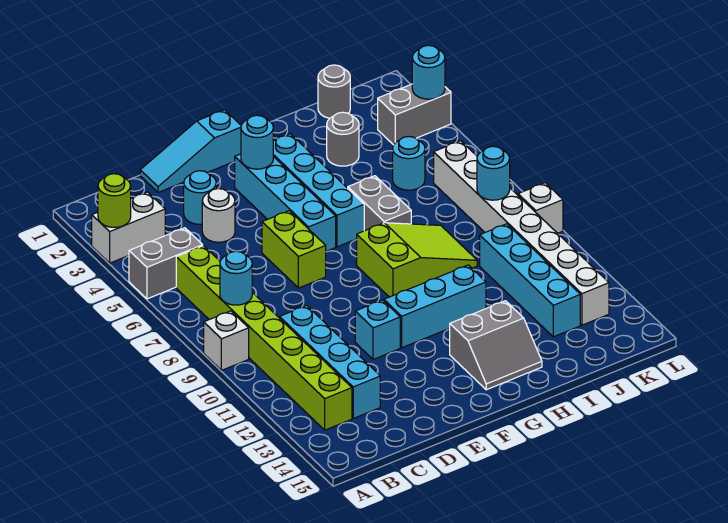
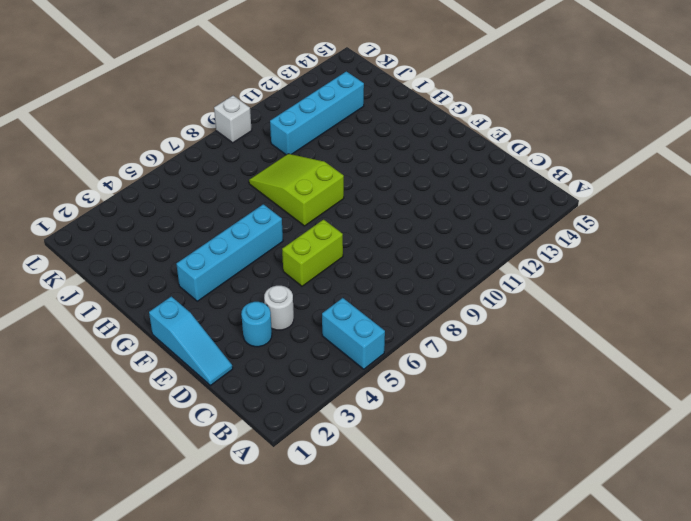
cyan brick A5:B5 level 1 -> grey brick A5:B5 level 1
none -> white brick A3:B3 level 1
none -> white brick A9 level 1
none -> lime brick B6:B13 level 1

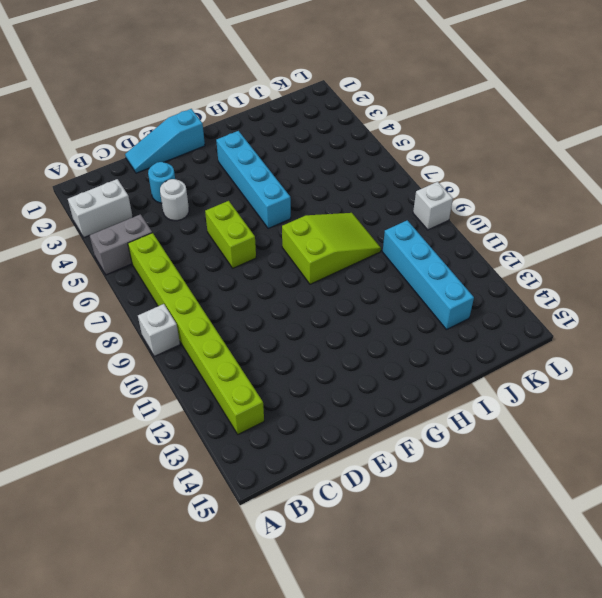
none -> cyan brick C10:C13 level 1
none -> cyan brick E11 level 1
none -> cyan brick F3:F6 level 1

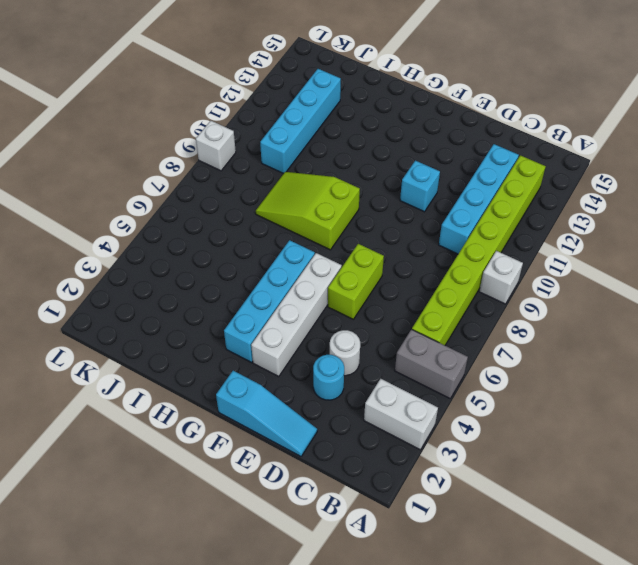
white brick F3:F6 level 1 -> cyan brick F3:F6 level 1
none -> cyan brick F11:H11 level 1
none -> grey slope G13:H14 level 1 top 13
none -> grey brick H6:H7 level 1

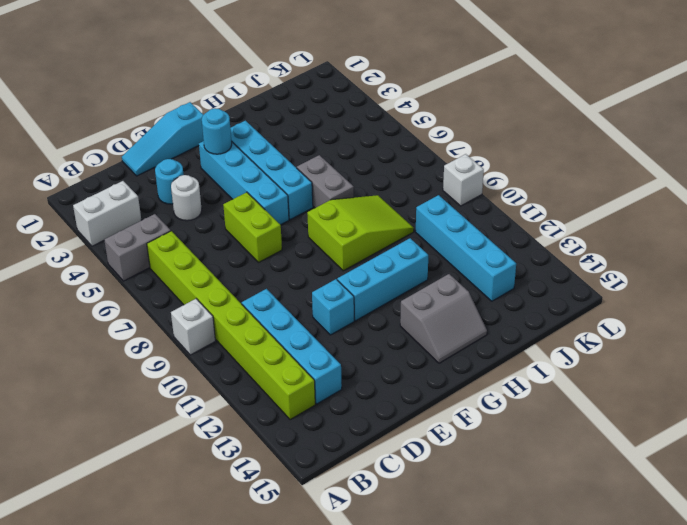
none -> grey round brick I3 level 1
none -> grey round brick J1 level 1
none -> cyan round brick J5 level 1

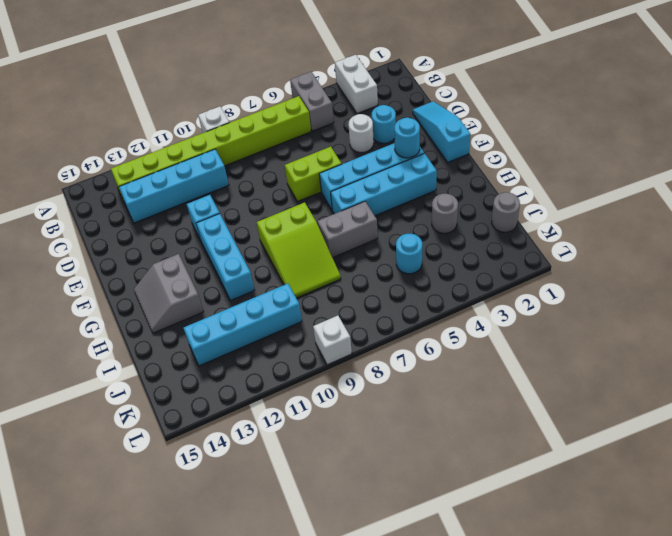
none -> grey brick K3:L3 level 1
none -> white brick K6:K13 level 1
none -> lime round brick A3 level 2

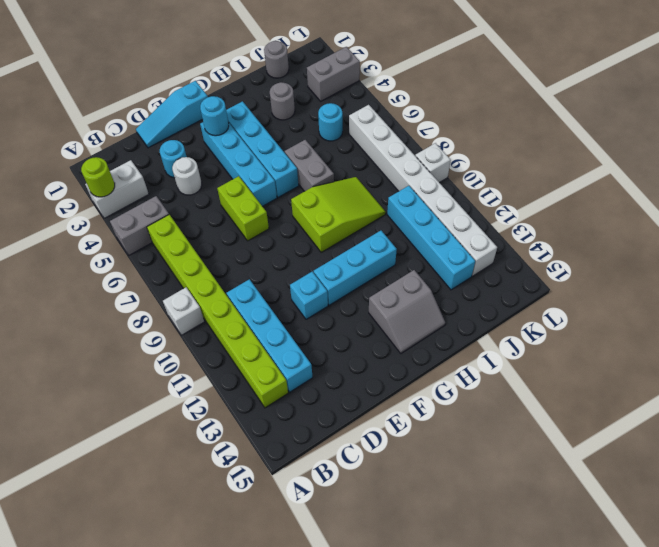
none -> cyan round brick B8 level 2
none -> cyan round brick K8 level 2
none -> cyan round brick L3 level 2

